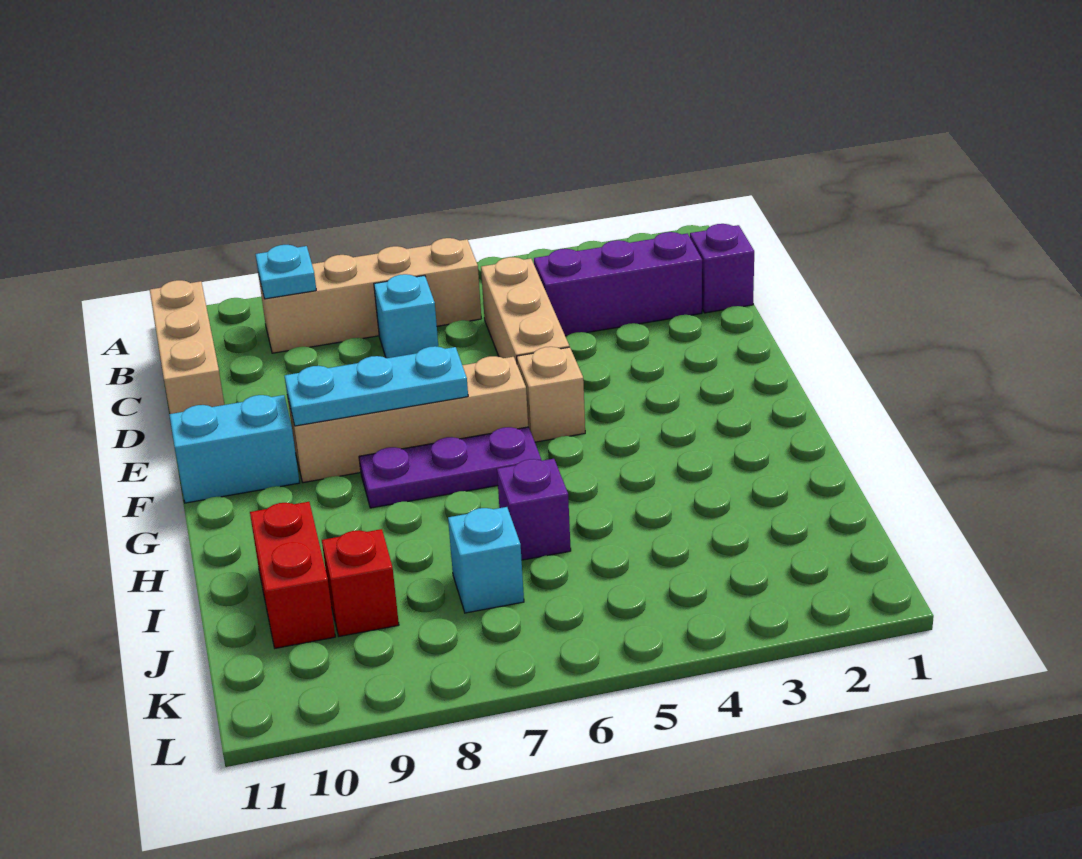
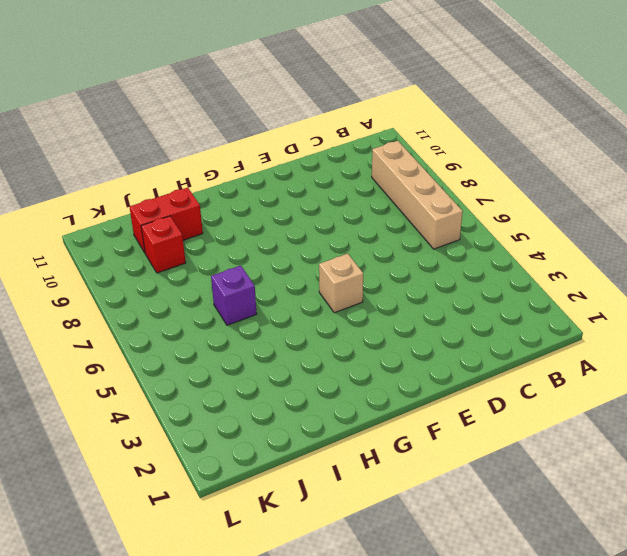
none -> tan brick B11:D11 level 1
none -> purple brick C1 level 1
none -> purple brick C2:C4 level 1

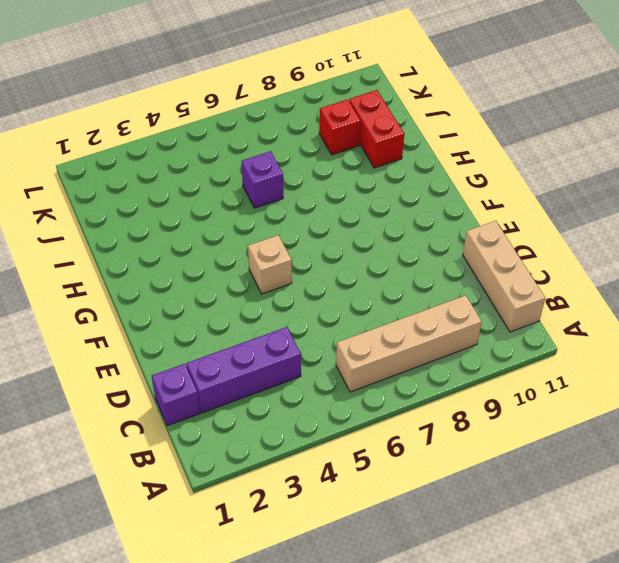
none -> tan brick C5:E5 level 1
none -> cyan brick C7 level 1
none -> tan brick F6:F9 level 1

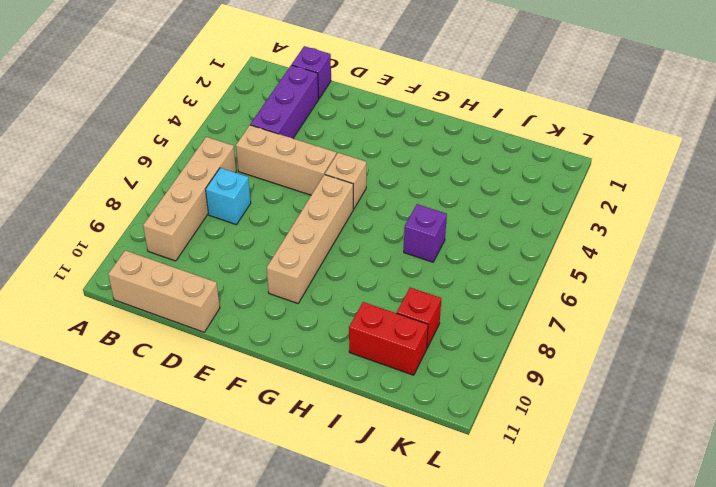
none -> cyan brick F10:F11 level 1
none -> purple plate G6:G8 level 1
none -> cyan brick J7 level 1

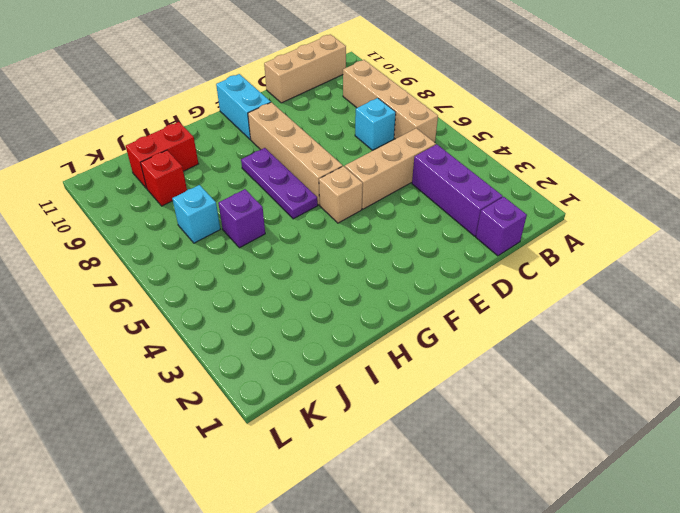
none -> cyan plate B9 level 2
none -> cyan plate F7:F9 level 2

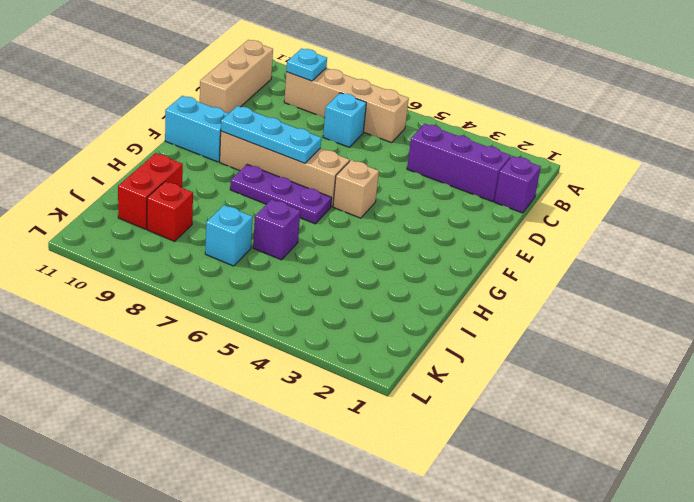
none -> tan brick C5:E5 level 1

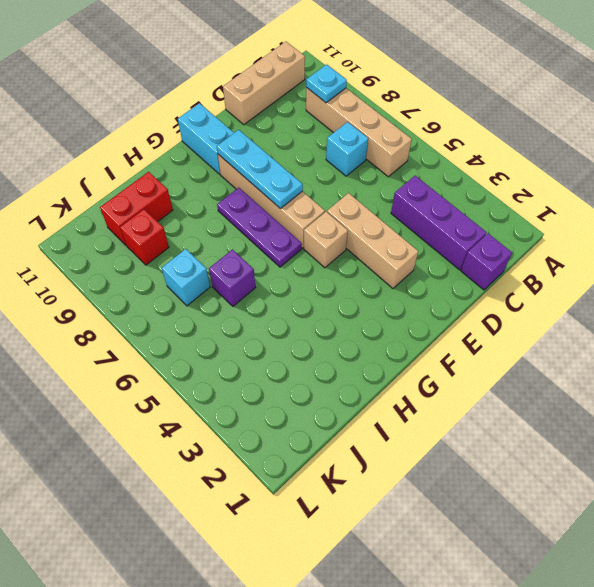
tan brick E3:E5 level 1 -> tan brick C5:E5 level 1

